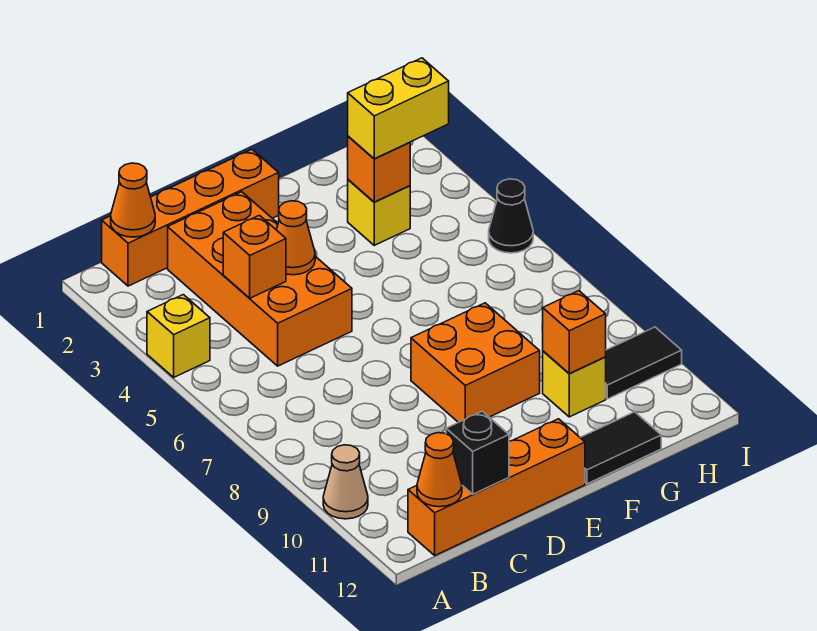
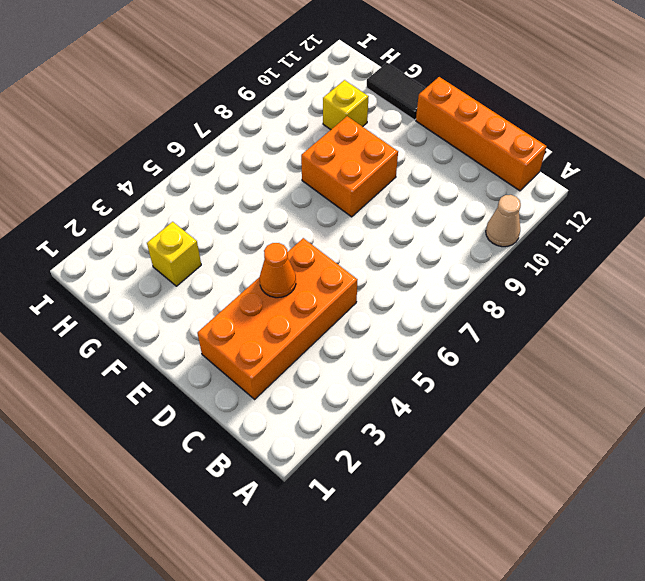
none -> yellow brick A4 level 1
none -> orange brick B1:E1 level 1
none -> black tile H10:I10 level 1

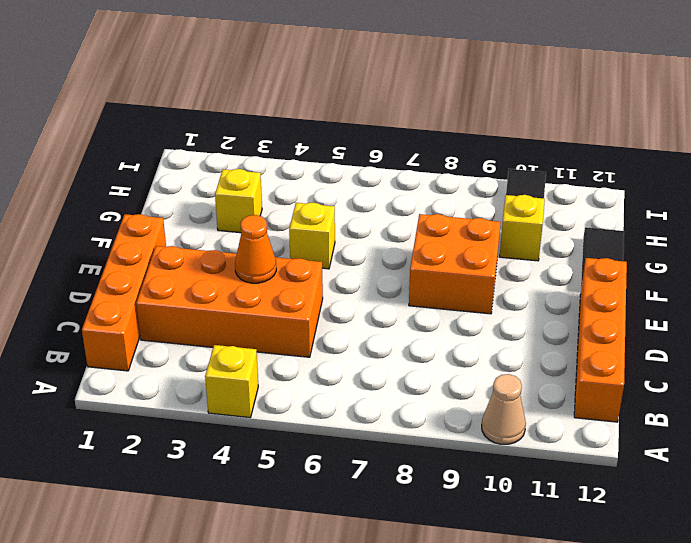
yellow brick F5 level 1 -> none
none -> black cone I5 level 1
none -> orange cone B1 level 2
none -> orange cone B12 level 2

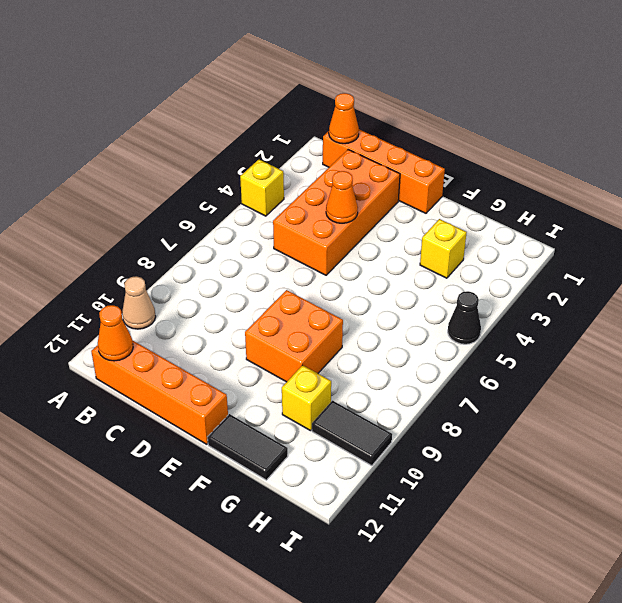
none -> orange brick C4 level 2
none -> black brick C12 level 2
none -> orange brick G3 level 2

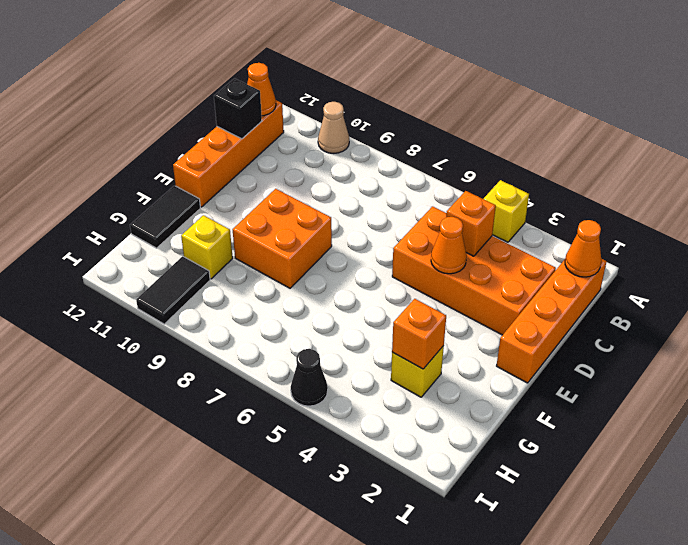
none -> orange brick G10 level 2
none -> yellow brick G3:H3 level 3

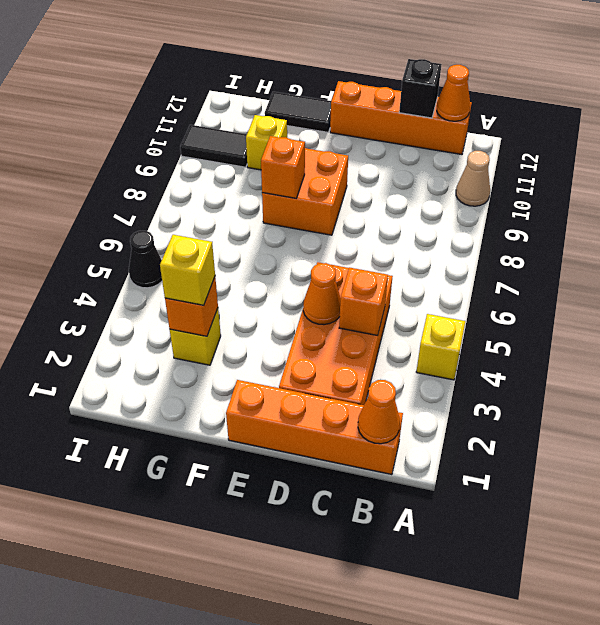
orange brick F8 level 2 -> orange brick G10 level 2
yellow brick G3 level 3 -> yellow brick G3:H3 level 3

